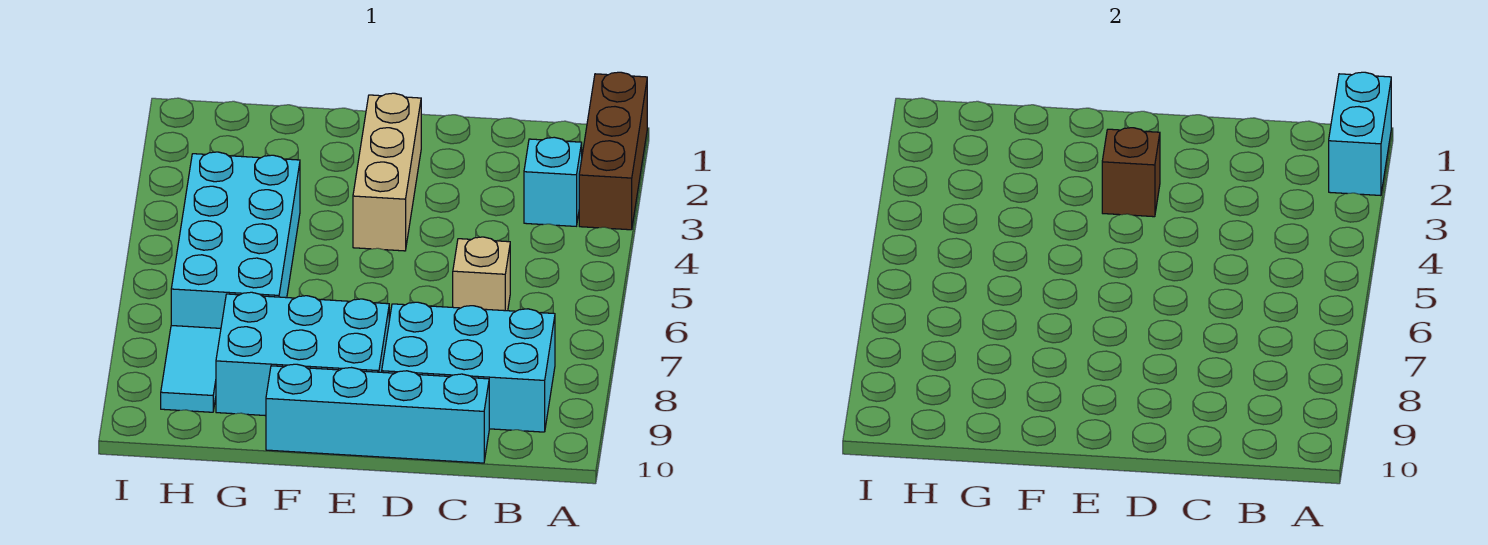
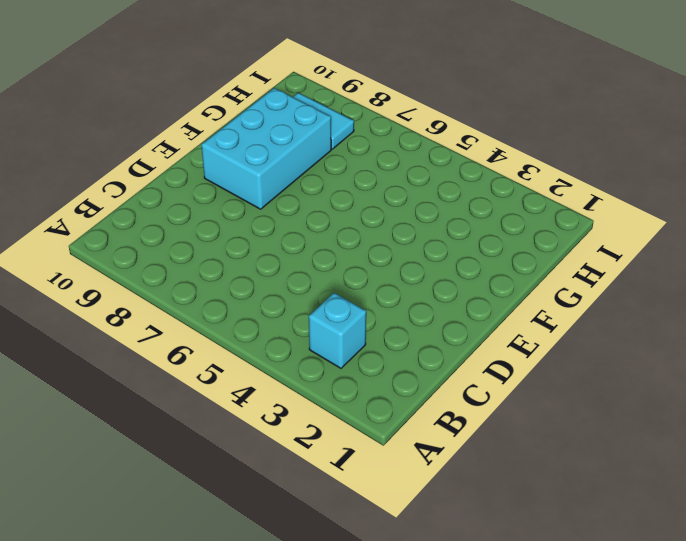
none -> brown brick A1:A3 level 1
none -> cyan brick B8:D9 level 1

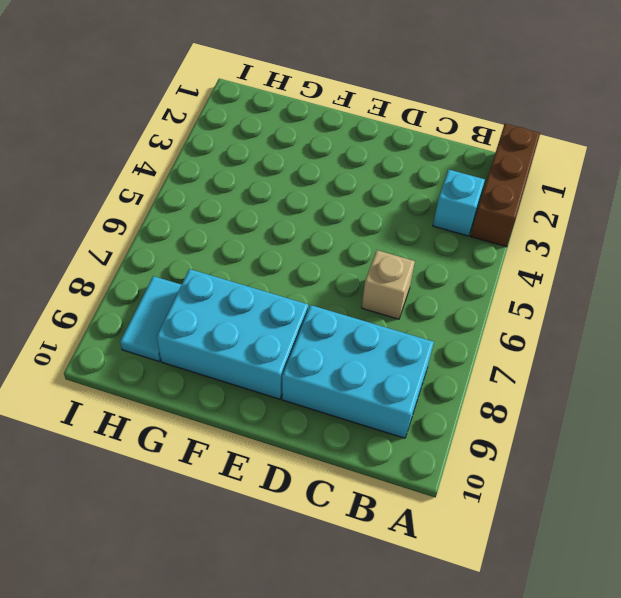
none -> cyan brick C10:F10 level 1
none -> tan brick E2:E4 level 1

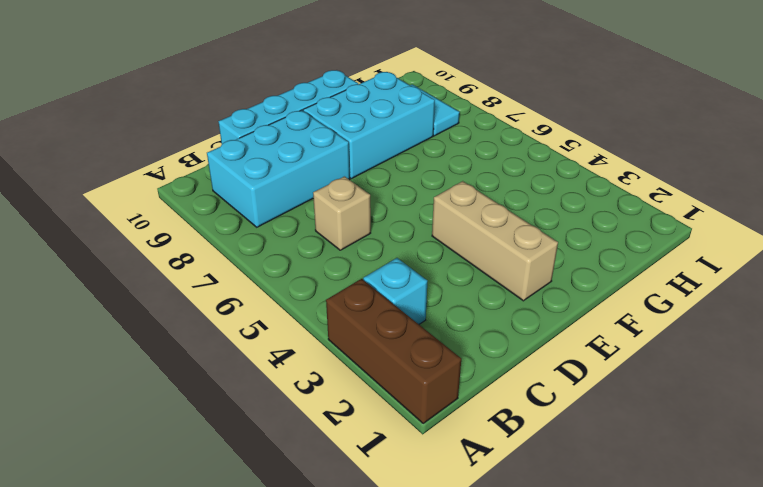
none -> cyan brick G4:H7 level 1
none -> cyan brick A1:A2 level 2

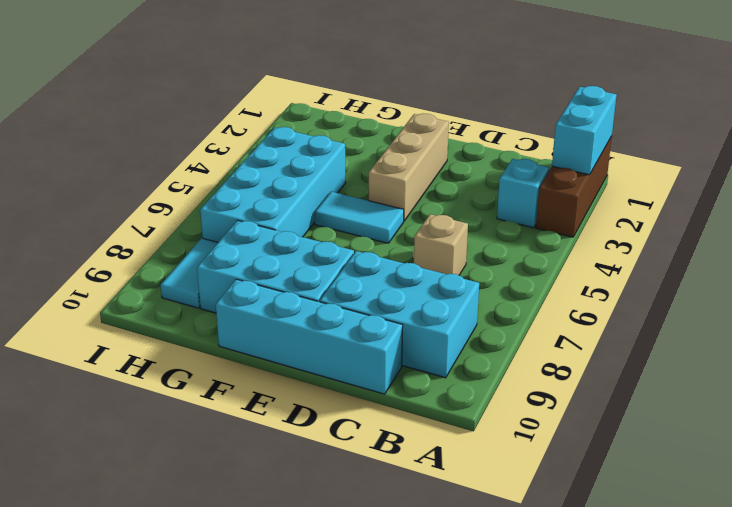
cyan tile E5:F5 level 1 -> none
none -> brown brick E3 level 2

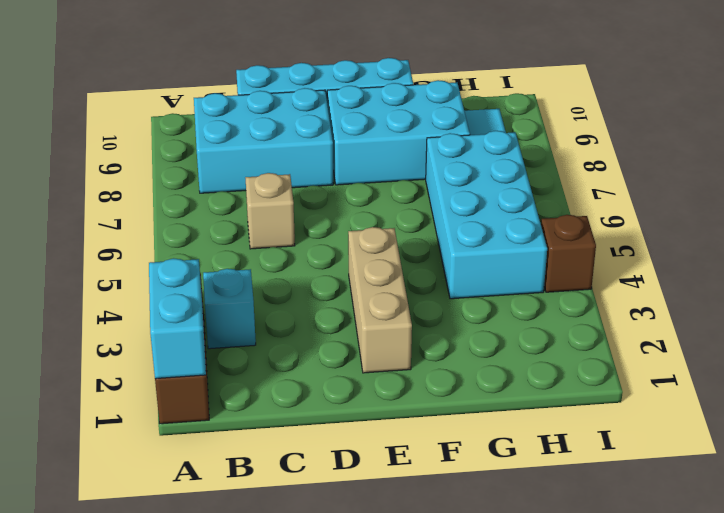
brown brick I4 level 1 -> brown brick E3 level 2

